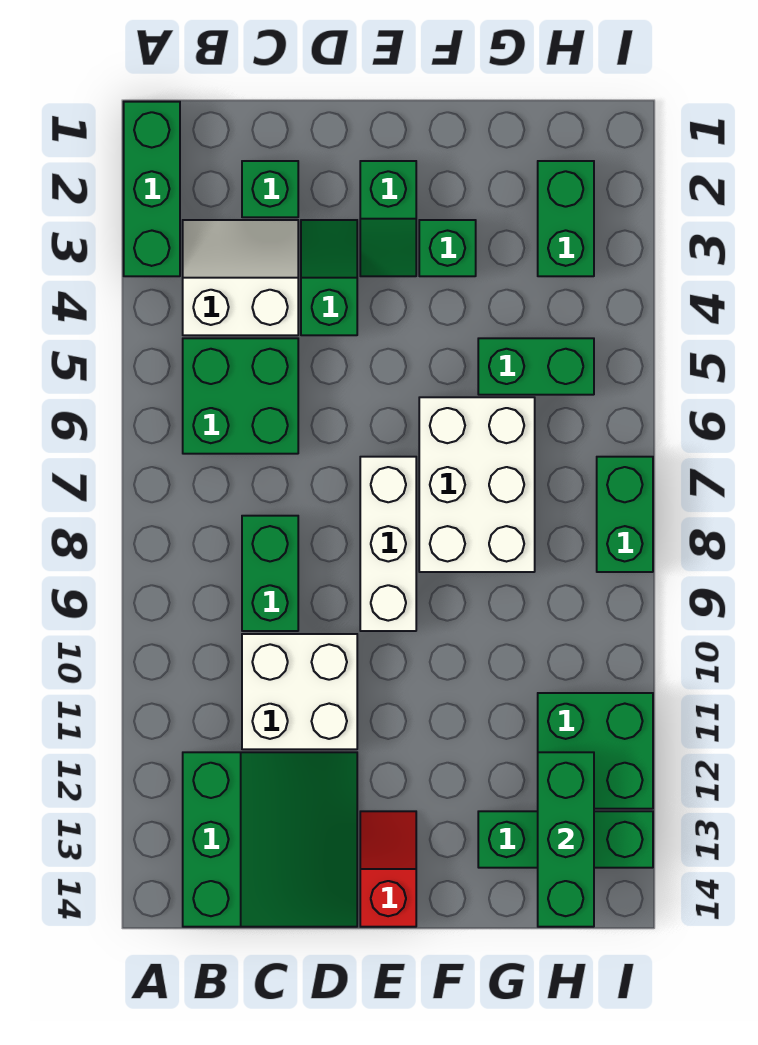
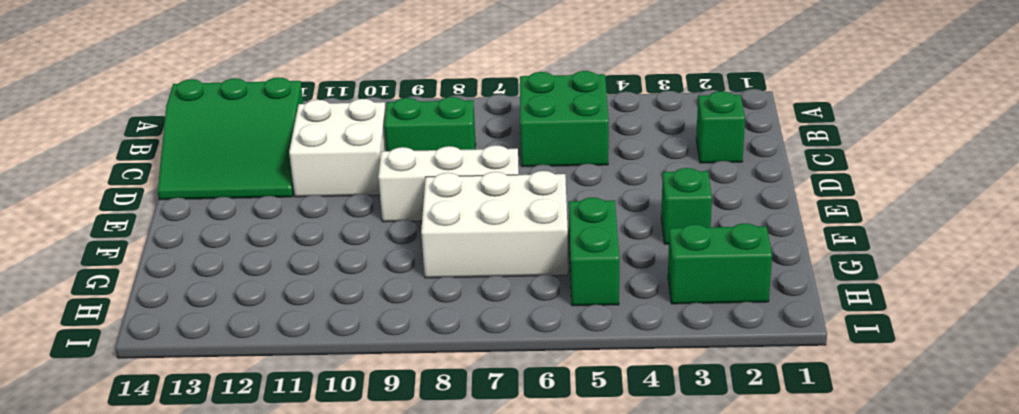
none -> green brick A1:A3 level 1
none -> white slope B3:C4 level 1 top 4
none -> green slope D3:D4 level 1 top 4

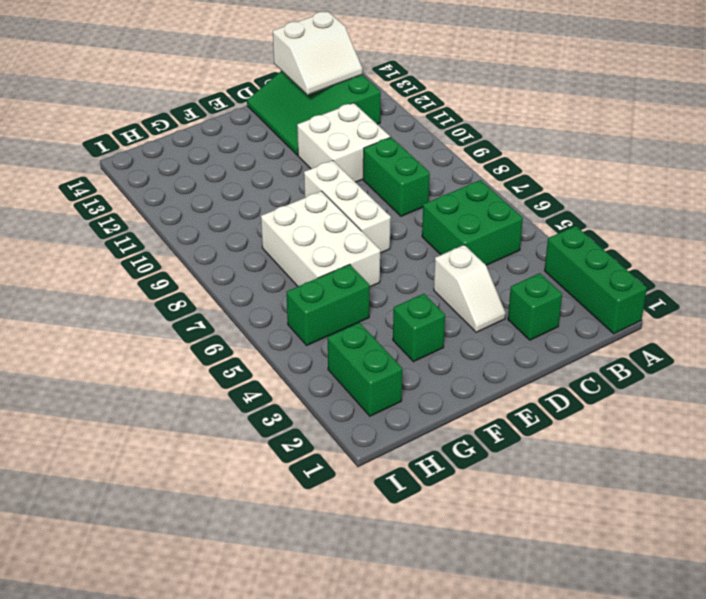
white slope B13:C14 level 2 top 14 -> white slope B3:C4 level 1 top 4
white slope D3:D4 level 1 top 4 -> green slope D3:D4 level 1 top 4
none -> green slope E2:E3 level 1 top 2
none -> red slope E13:E14 level 1 top 14
none -> green brick G13:I13 level 1

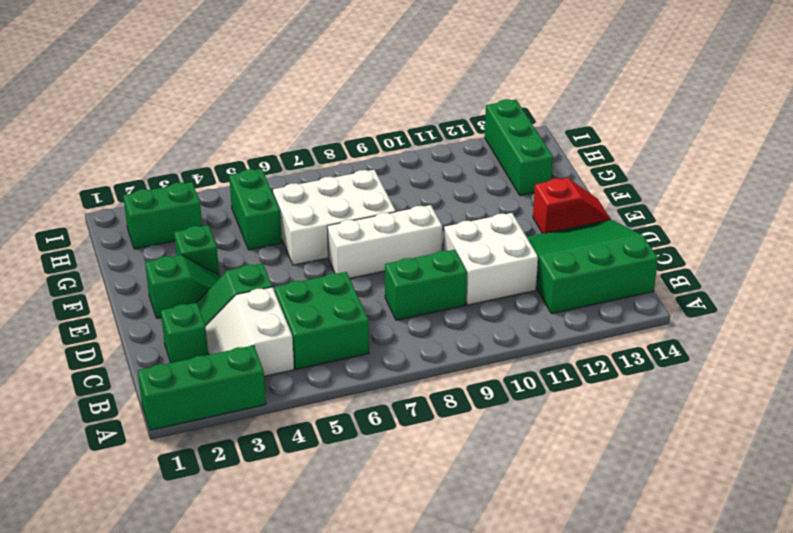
red slope E13:E14 level 1 top 13 -> red slope E13:E14 level 1 top 14
none -> green brick H11:I12 level 1
none -> green brick I7:I8 level 1
none -> green brick H12:H14 level 2

